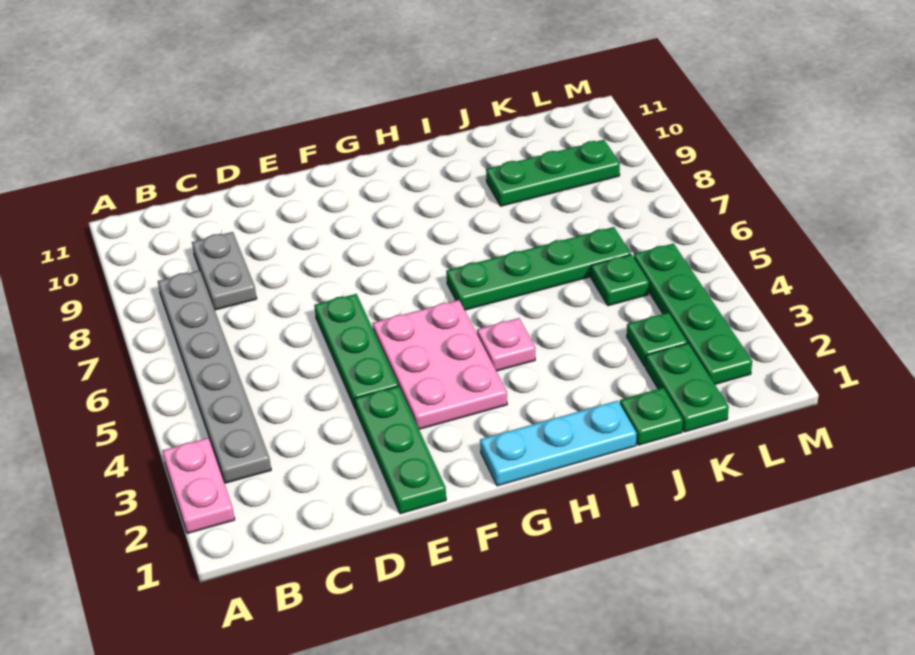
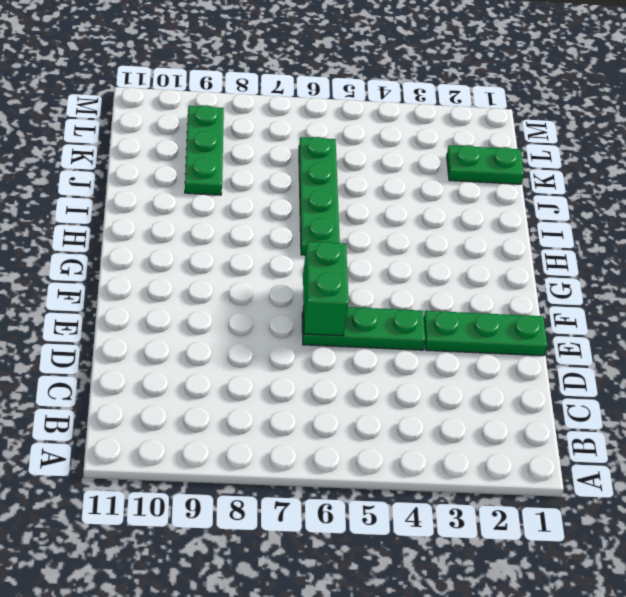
green brick E6:F6 level 2 -> none
none -> pink plate A2:A3 level 1
none -> grey plate B3:B8 level 1
none -> grey plate C8:C9 level 1

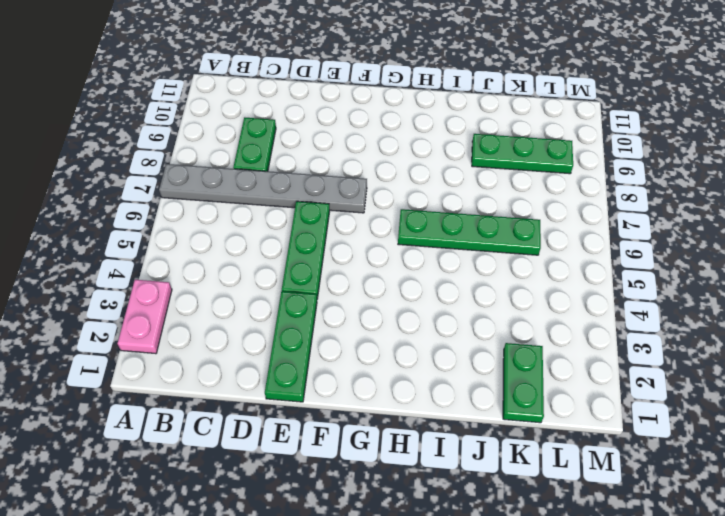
grey plate A7:F7 level 1 -> grey plate B3:B8 level 1
green plate C8:C9 level 1 -> grey plate C8:C9 level 1
none -> pink plate F3:G5 level 1
none -> cyan plate G1:I1 level 1
none -> pink plate H4 level 1

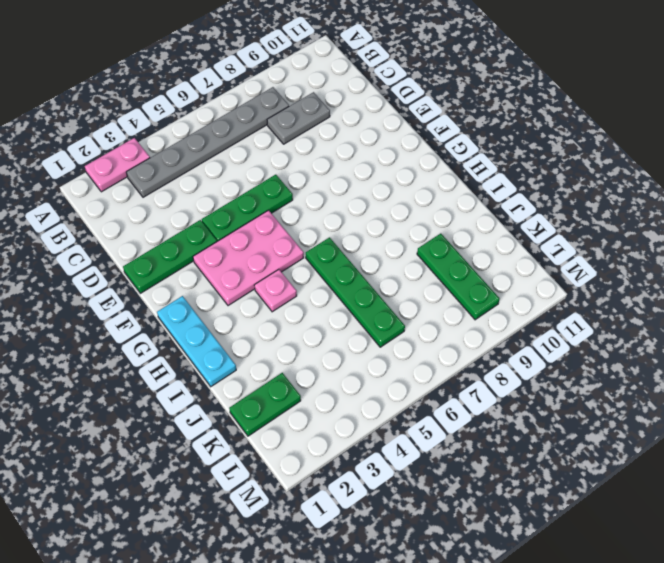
none -> green plate J1 level 1
none -> green plate K3 level 1
none -> green plate K5 level 1

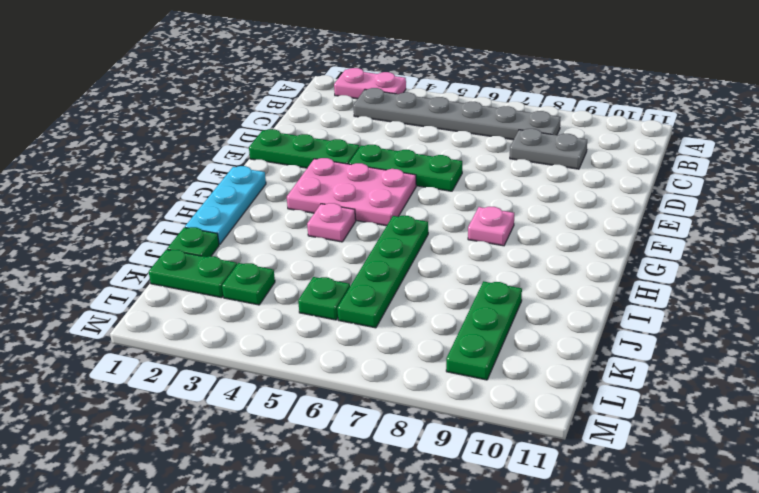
pink plate G8 level 1 -> none
none -> green plate L2:L5 level 1

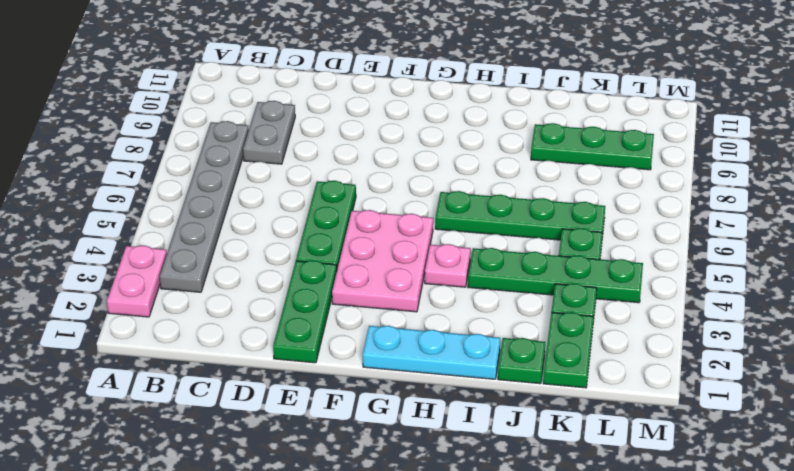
green plate I4:L4 level 1 -> green plate L2:L5 level 1

